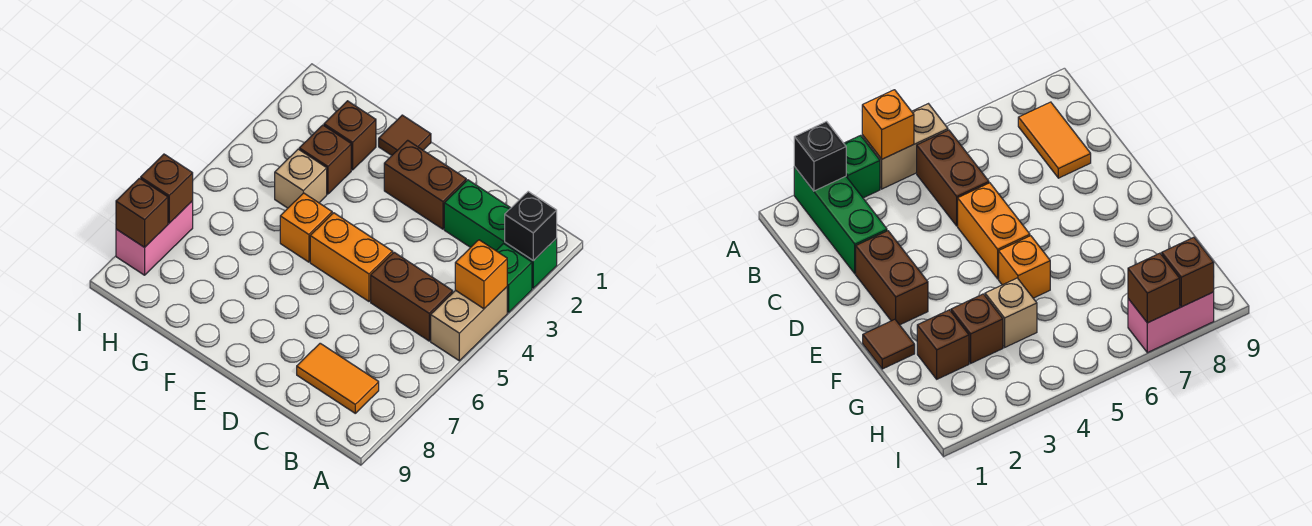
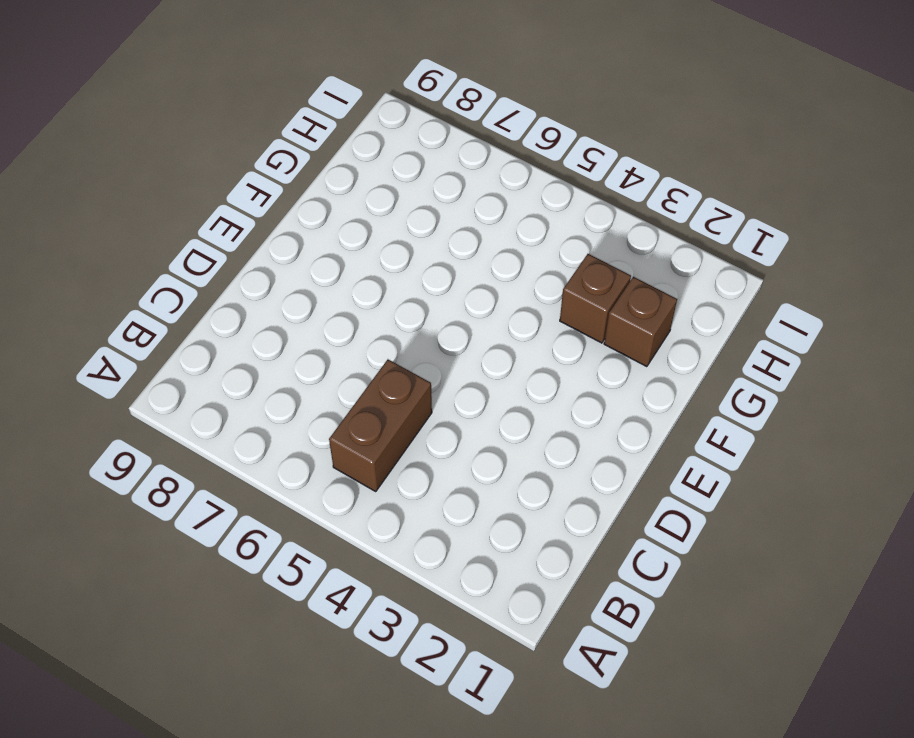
none -> green brick A2:C2 level 1
none -> green brick A3 level 1
none -> tan brick A4:A5 level 1

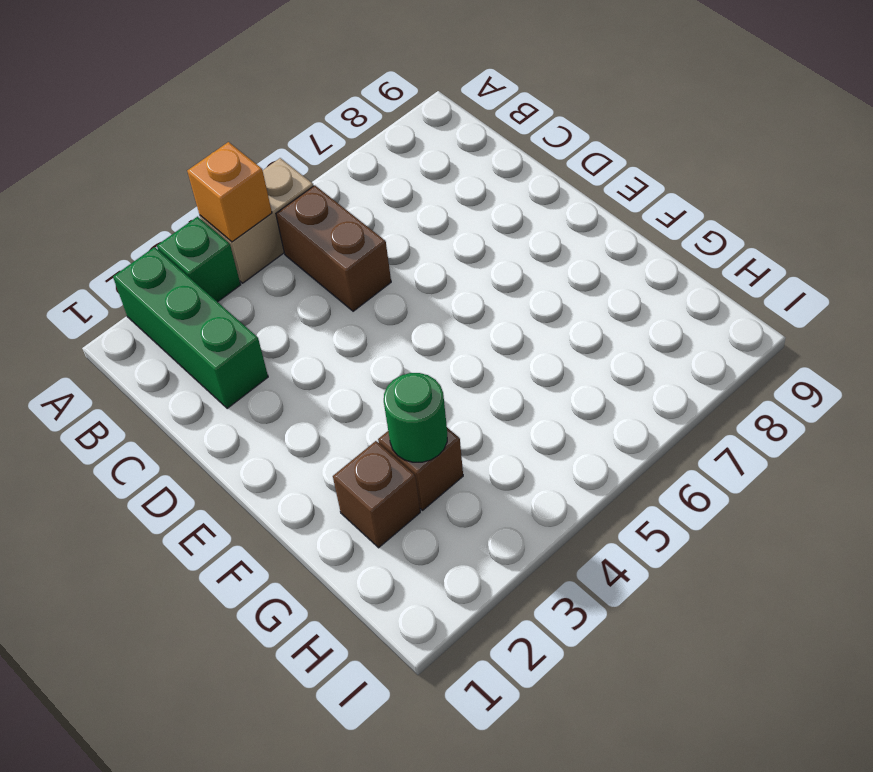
green round brick G3 level 2 -> none
none -> orange tile B8:C8 level 1
none -> brown brick D2:E2 level 1
none -> orange brick D5:E5 level 1

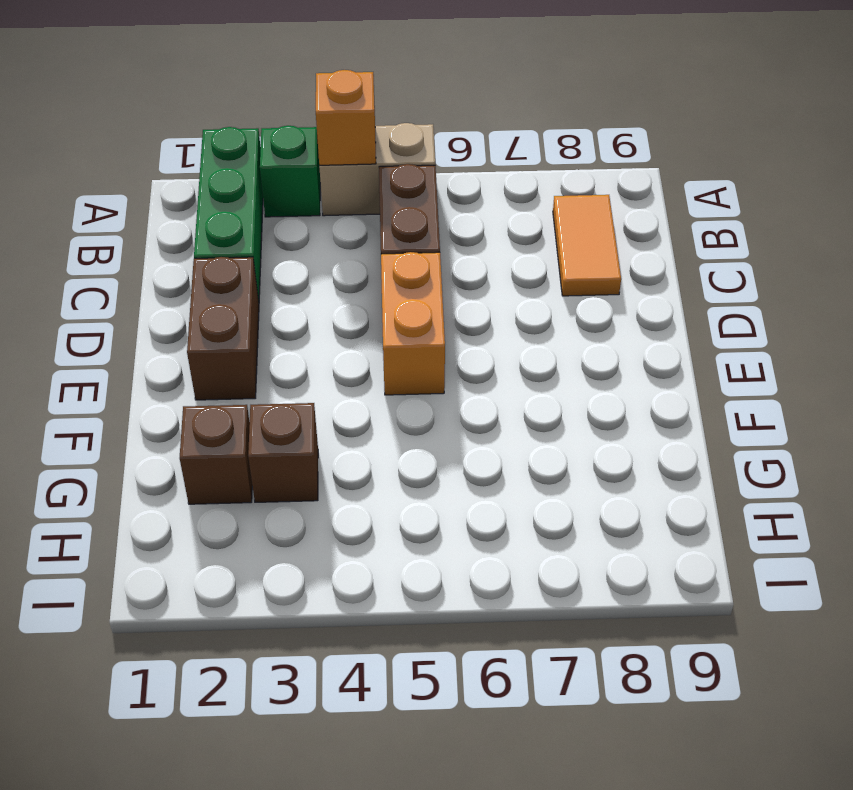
none -> brown tile F1 level 1
none -> orange brick F5 level 1
none -> tan brick G4 level 1

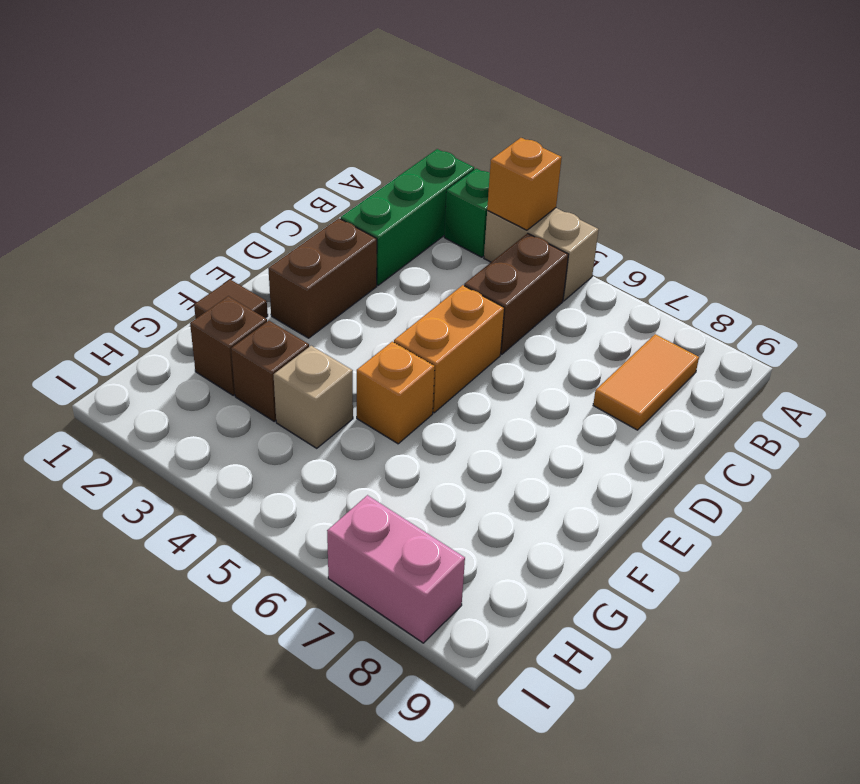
none -> black brick A2 level 2
none -> brown brick I7 level 2
none -> brown brick I8 level 2

